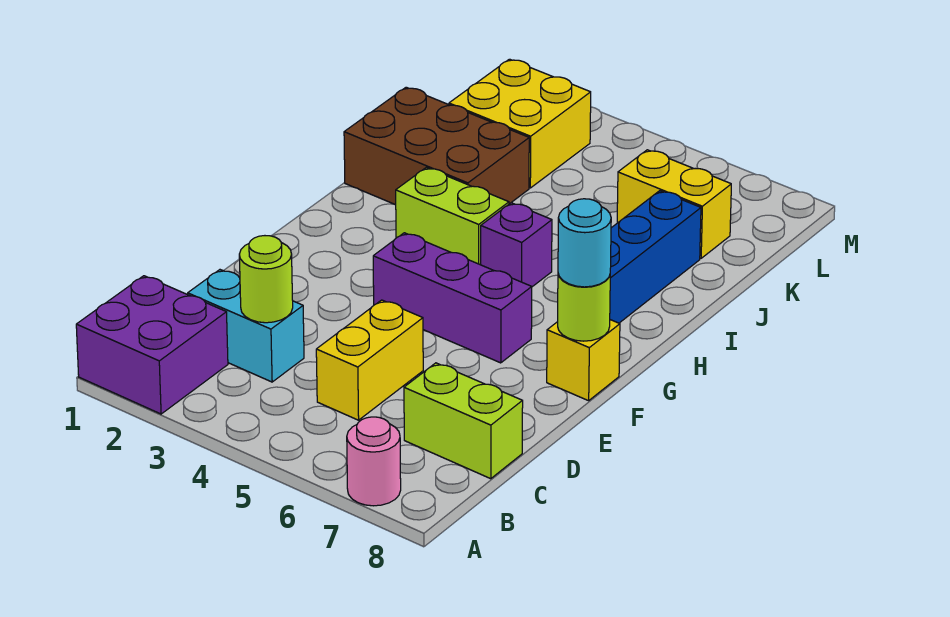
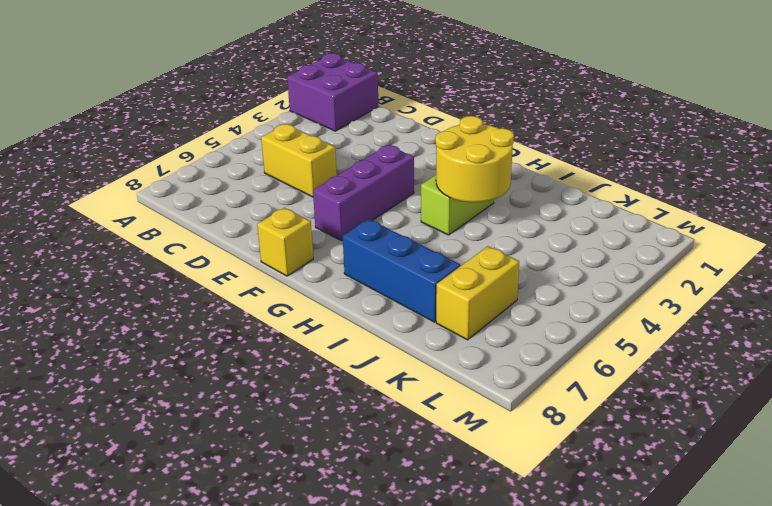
yellow round brick H3:I4 level 2 -> none
none -> pink round brick A7 level 1
none -> cyan brick C2:C3 level 1
none -> lime brick C7:C8 level 1

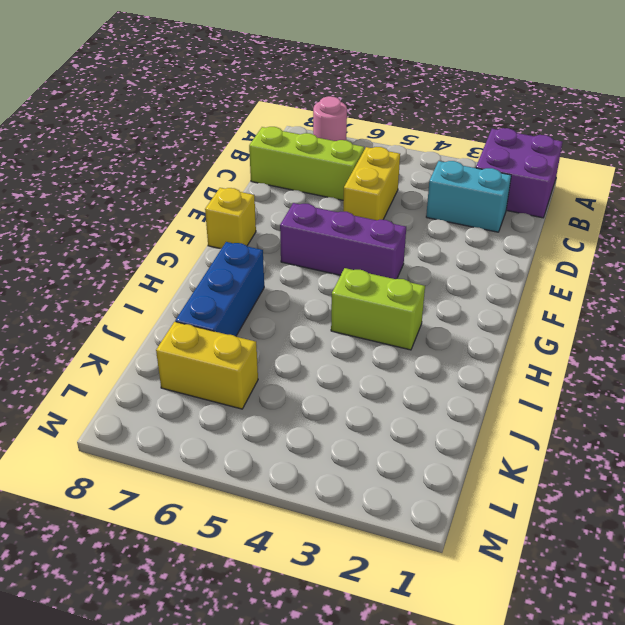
lime brick C6:C8 level 1 -> lime brick C7:C8 level 1
none -> purple brick H5 level 1
none -> brown brick I1:J3 level 1
none -> yellow brick K2:L3 level 1

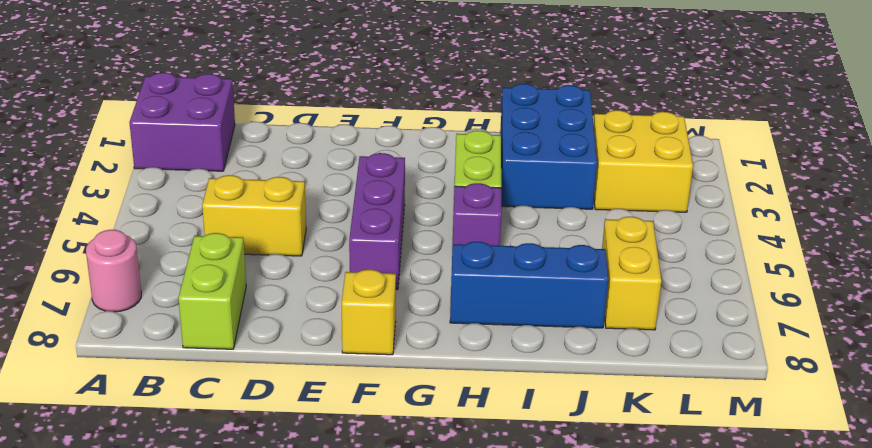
blue brick I1:J3 level 1 -> brown brick I1:J3 level 1
none -> cyan brick C2:C3 level 1
none -> lime round brick C3 level 2
none -> lime round brick F8 level 2

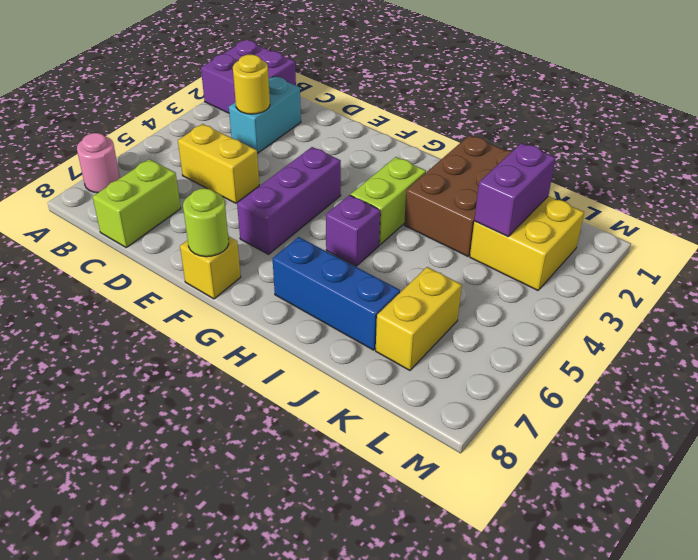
yellow round brick C3 level 2 -> lime round brick C3 level 2
purple brick K2:K3 level 2 -> none
none -> cyan round brick F8 level 3

